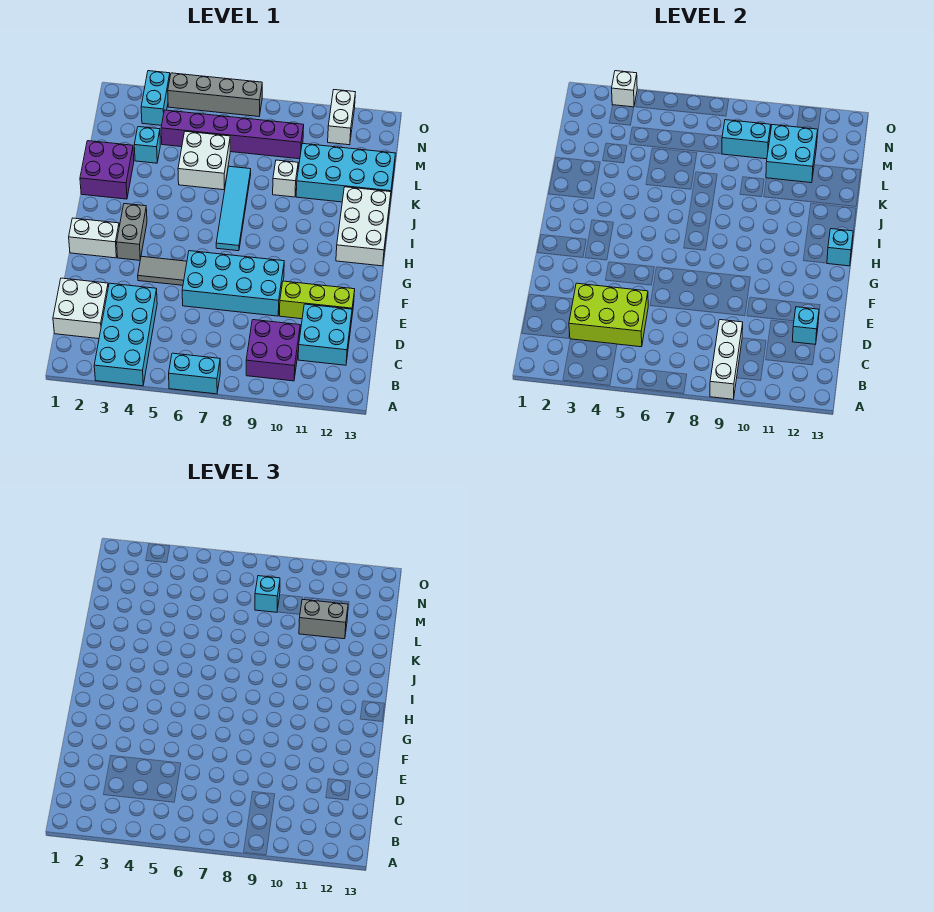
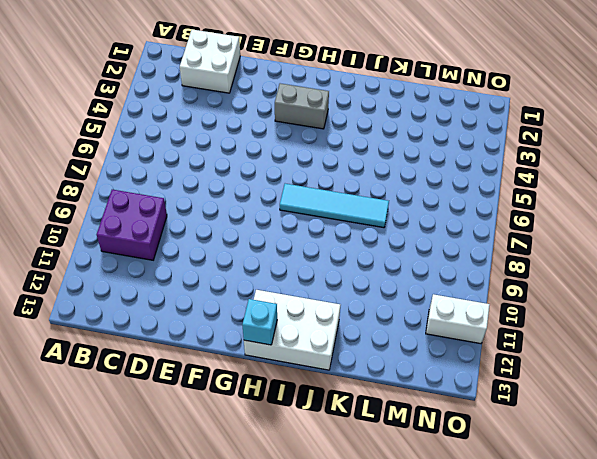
none -> cyan brick A3:D4 level 1
none -> cyan brick A6:A7 level 1
none -> cyan brick C11:D12 level 1
none -> cyan brick E6:F9 level 1

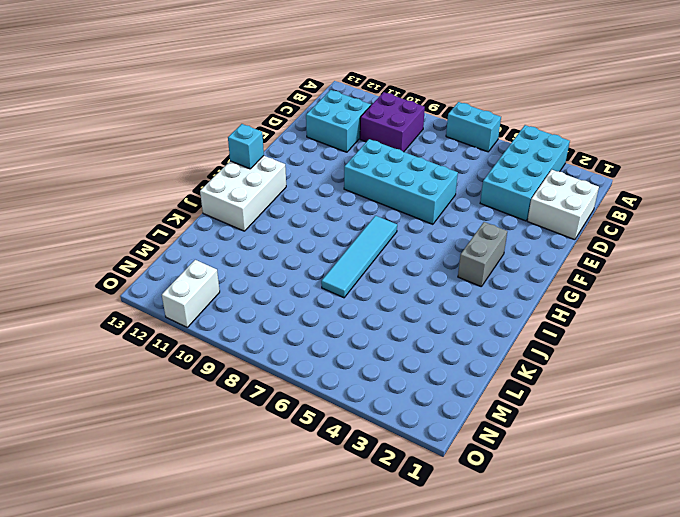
none -> lime brick E10:E12 level 1
none -> grey tile F4:F5 level 1
none -> white brick G1:G2 level 1
none -> purple brick J1:K2 level 1

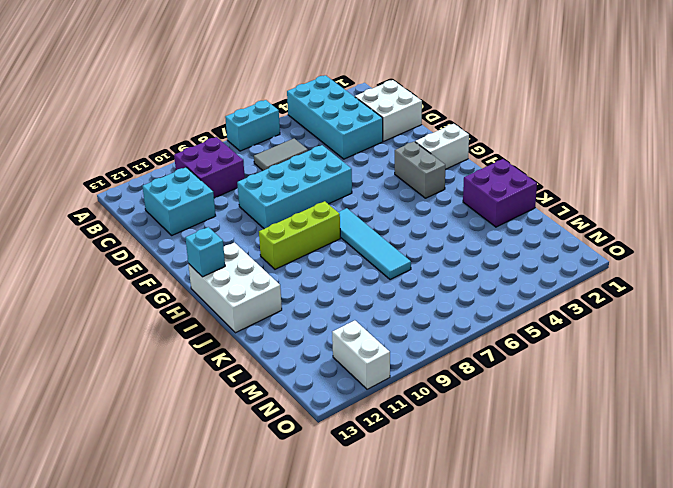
grey tile C6:C7 level 1 -> grey tile F4:F5 level 1
lime brick H8:H10 level 1 -> lime brick E10:E12 level 1
none -> white brick K5:L6 level 1
none -> white brick K9 level 1
none -> cyan brick K10:L13 level 1
none -> cyan brick L3 level 1

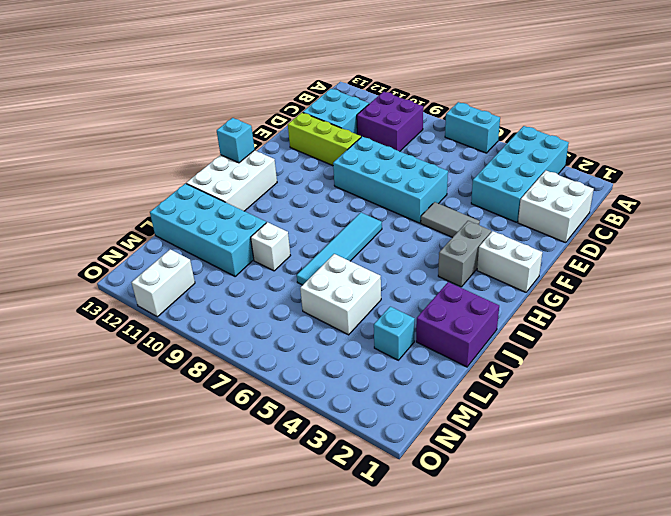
none -> purple brick M4:M9 level 1
none -> cyan brick N3:O3 level 1
none -> grey brick O4:O7 level 1
none -> white brick A9:C9 level 2

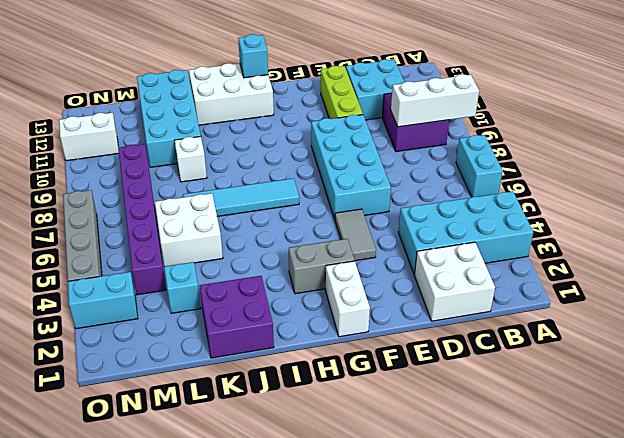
none -> lime brick C3:D5 level 2
none -> cyan brick D12 level 2
none -> cyan brick L10:M11 level 2
none -> cyan brick M8:M9 level 2

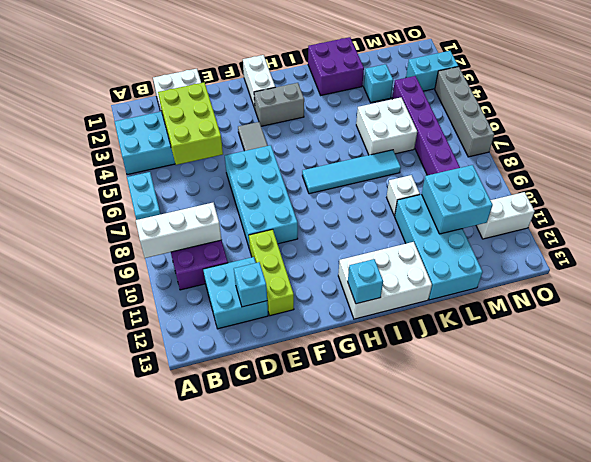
none -> cyan brick M8:M9 level 2
none -> white brick O3 level 2
none -> grey brick L10:L11 level 3
none -> cyan brick M8 level 3

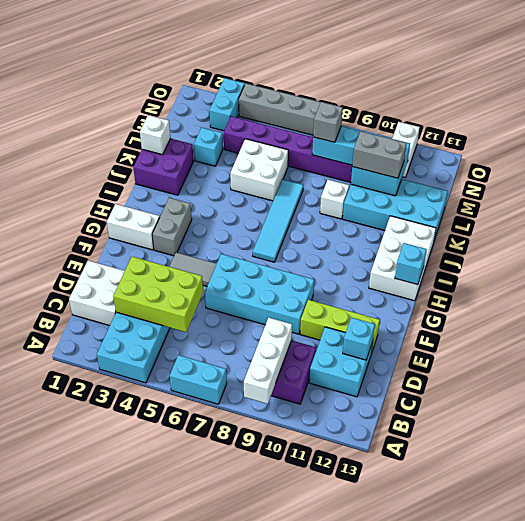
white brick K1 level 2 -> white brick O3 level 2
grey brick M8 level 3 -> cyan brick M8 level 3

